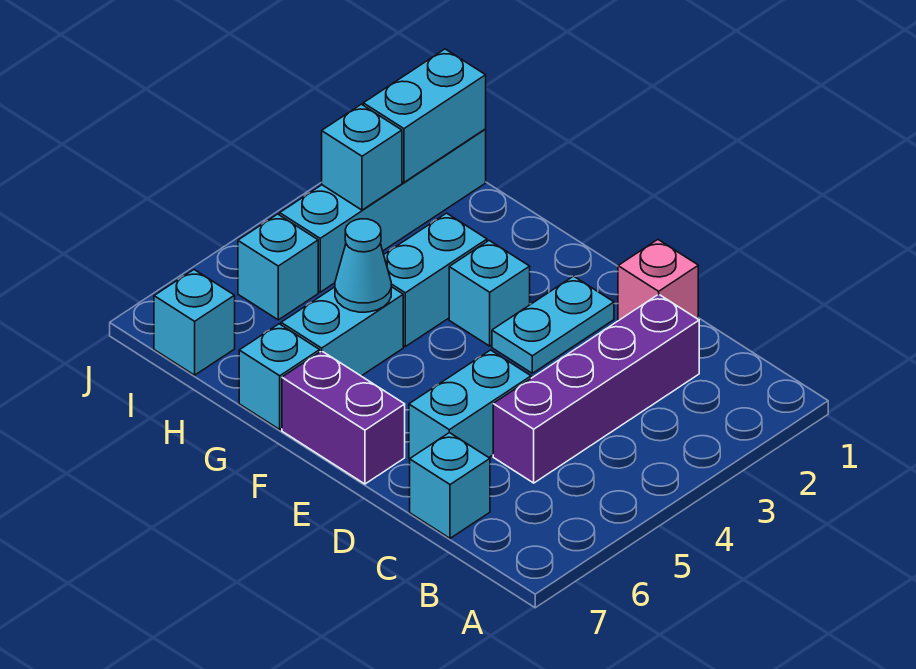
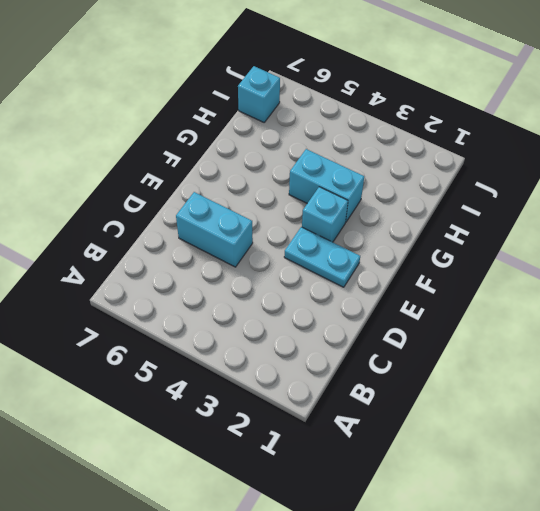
none -> purple brick C2:C5 level 1
none -> cyan brick C7 level 1
none -> pink brick D1 level 1

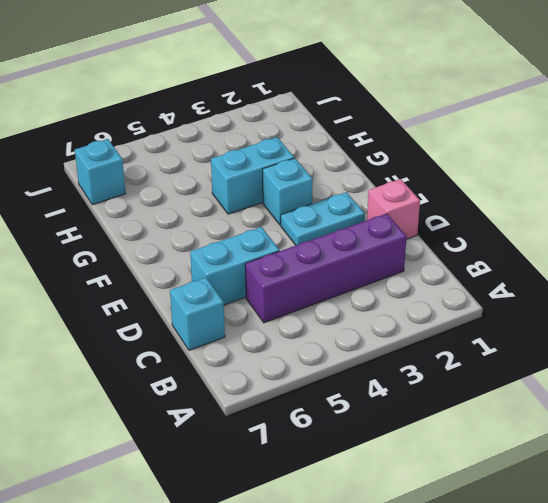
none -> purple brick E7:F7 level 1
none -> cyan brick G5:G6 level 1
none -> cyan brick G7 level 1

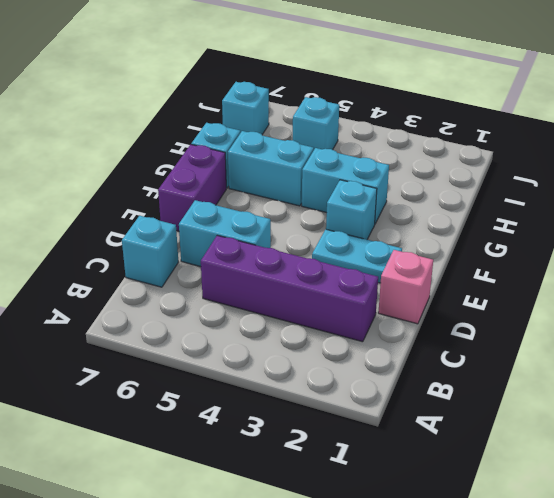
none -> cyan brick I1:I4 level 1
none -> cyan cone G5 level 2
none -> cyan brick I1:I2 level 2

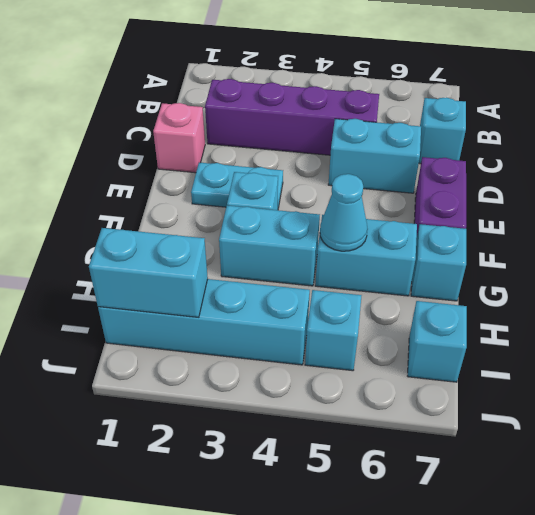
none -> cyan brick I3 level 2

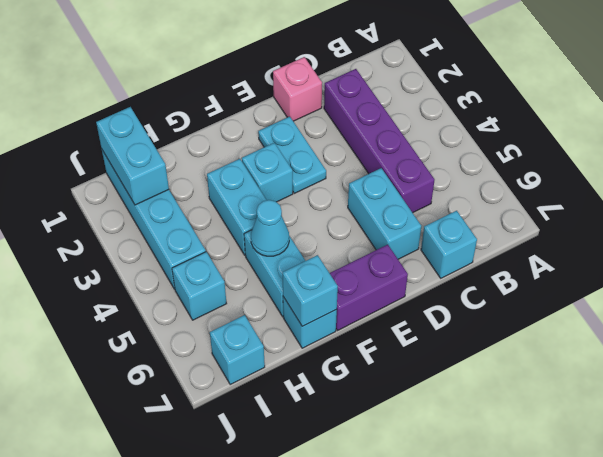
cyan brick G7 level 2 -> cyan brick I3 level 2

